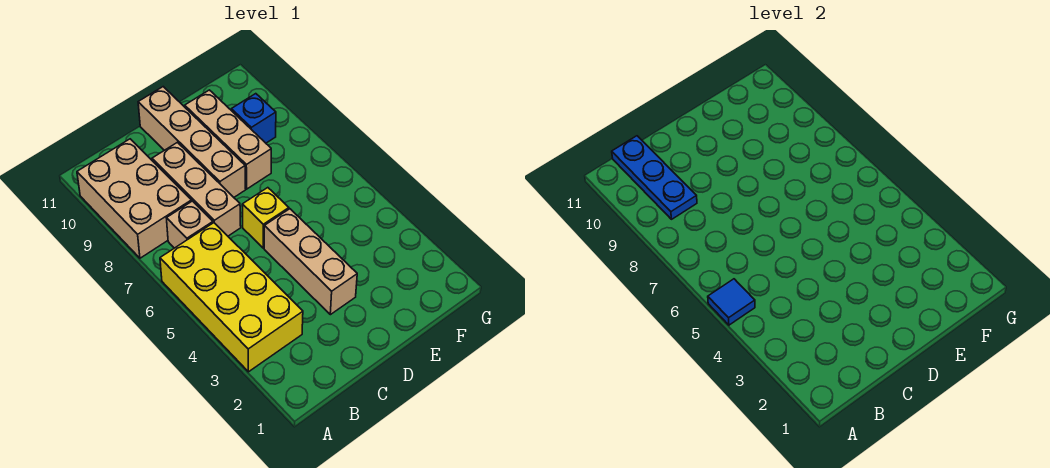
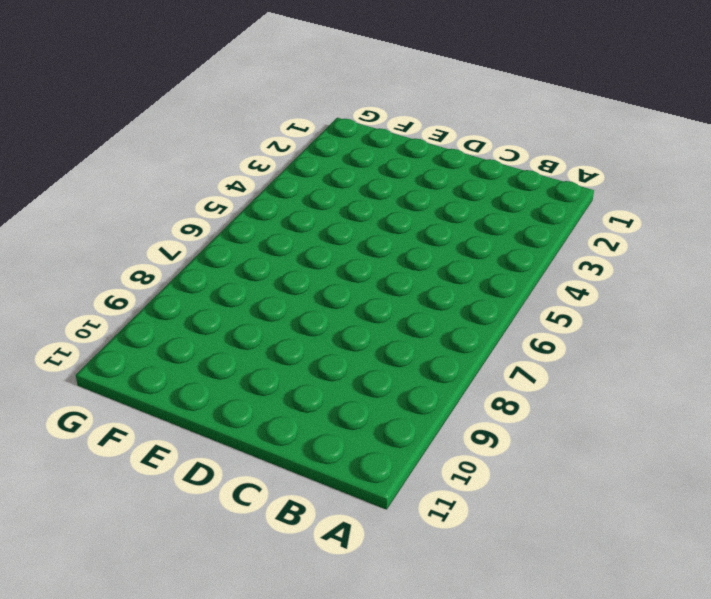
none -> yellow brick A3:B6 level 1
none -> tan brick A8:B10 level 1

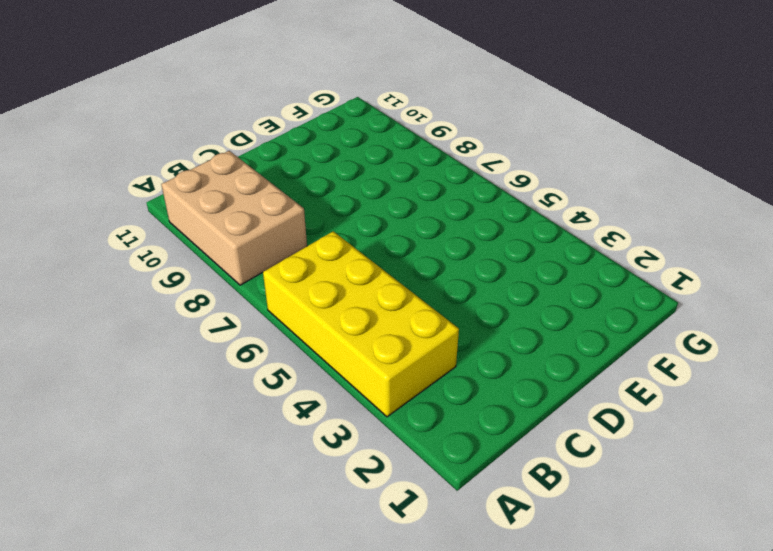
none -> tan brick B7 level 1
none -> tan brick C7:C9 level 1

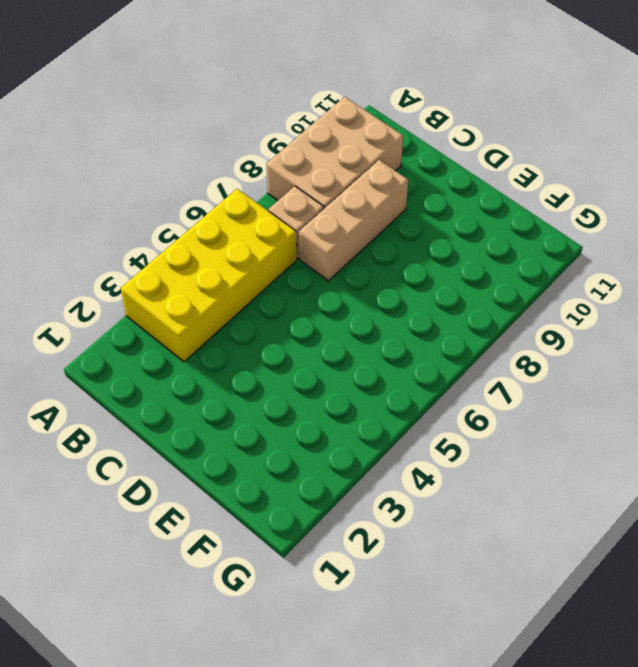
none -> tan brick D3:D5 level 1
none -> yellow brick D6 level 1

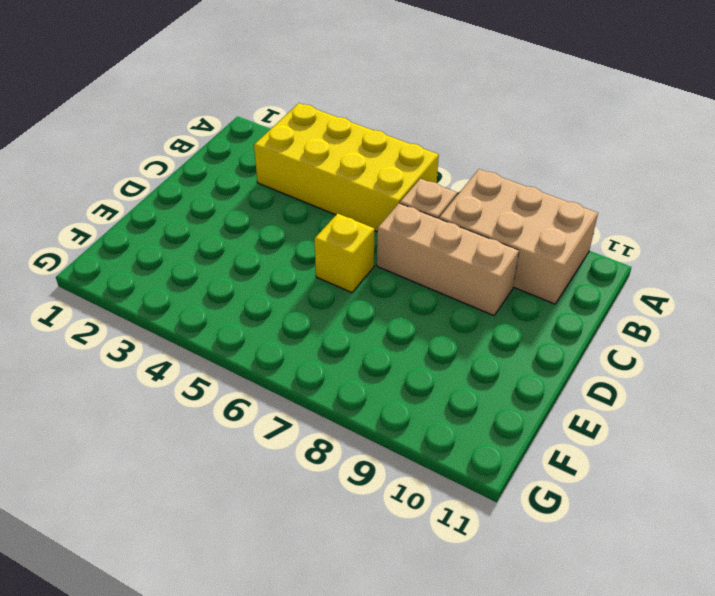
none -> tan brick D3:D5 level 1
none -> tan brick D8:D11 level 1

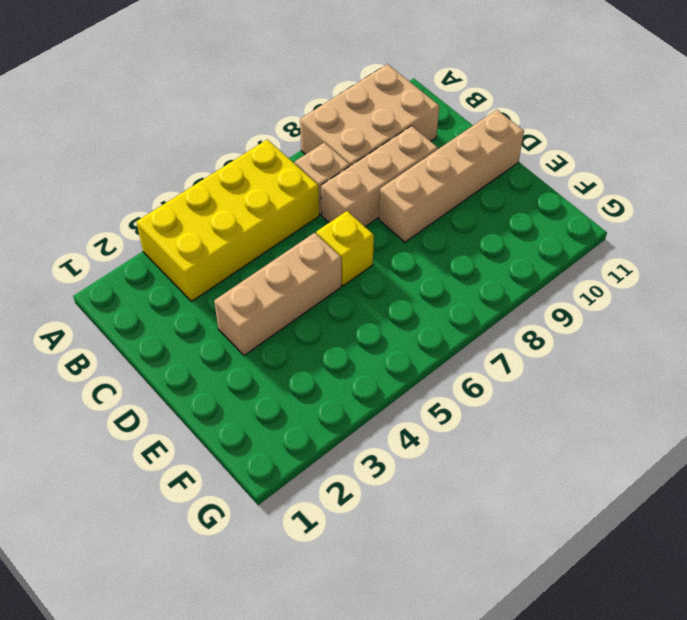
none -> tan brick E8:E10 level 1
none -> blue brick F9 level 1

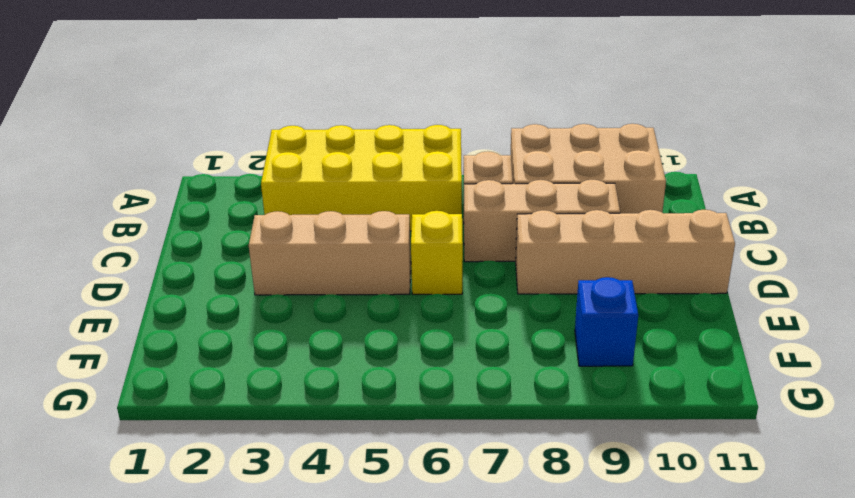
none -> tan brick E8:E10 level 1
none -> blue tile A5 level 2

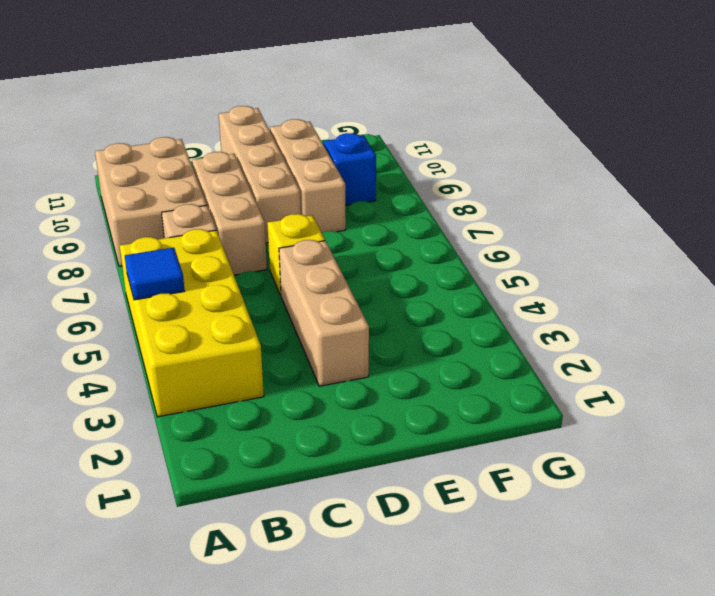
none -> blue plate B9:B11 level 2

